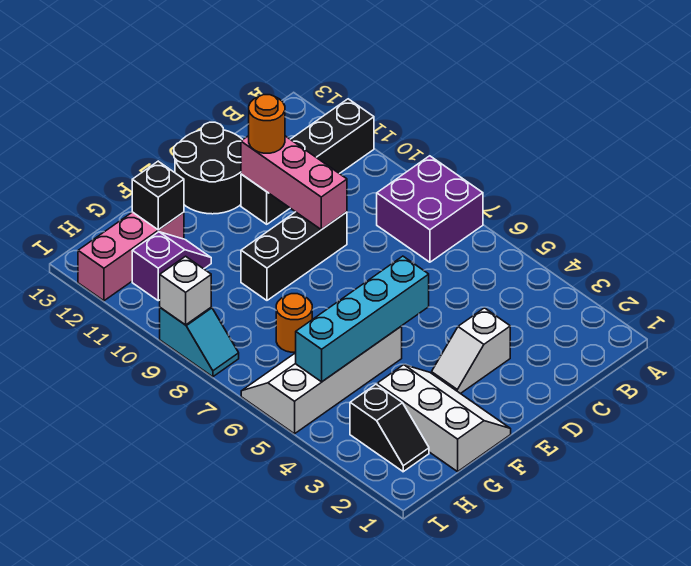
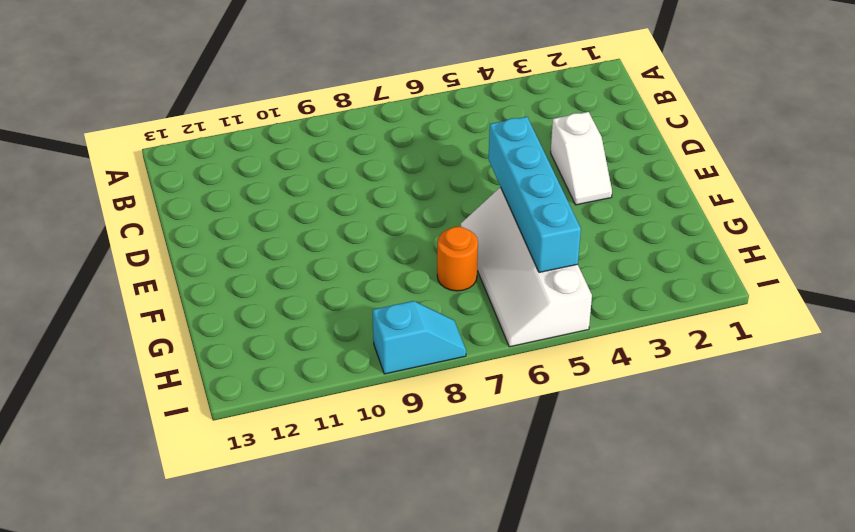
none -> purple brick A7:B8 level 1
none -> black brick A11:D11 level 1
none -> black brick D9:F9 level 1

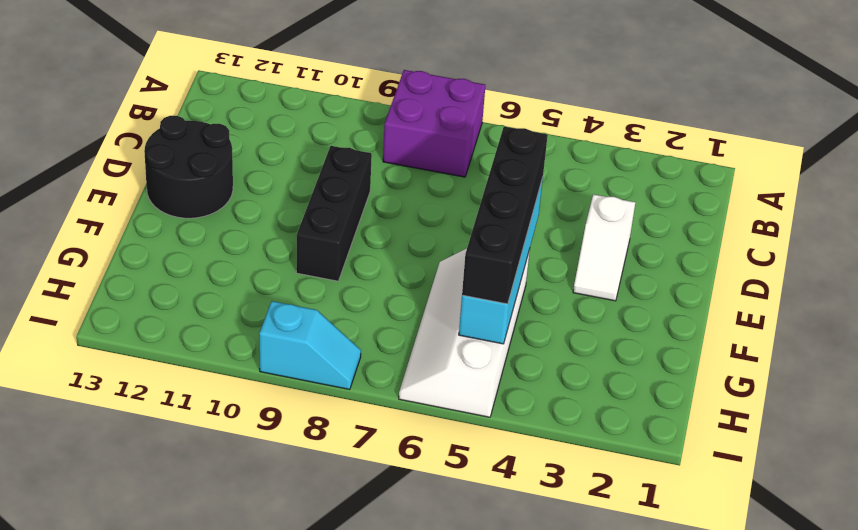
black brick E5:H5 level 3 -> black brick A11:D11 level 1
none -> white slope F1:G3 level 1 top G
none -> orange round brick G7 level 1
none -> purple slope G11:H11 level 1 top H

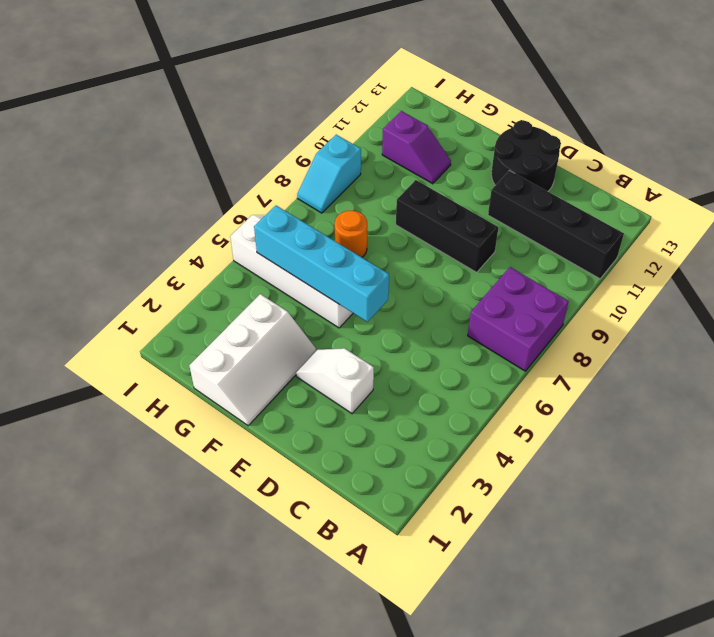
none -> pink brick G12:I12 level 1
none -> black slope H2:H3 level 1 top 3
none -> pink brick D9:D11 level 2

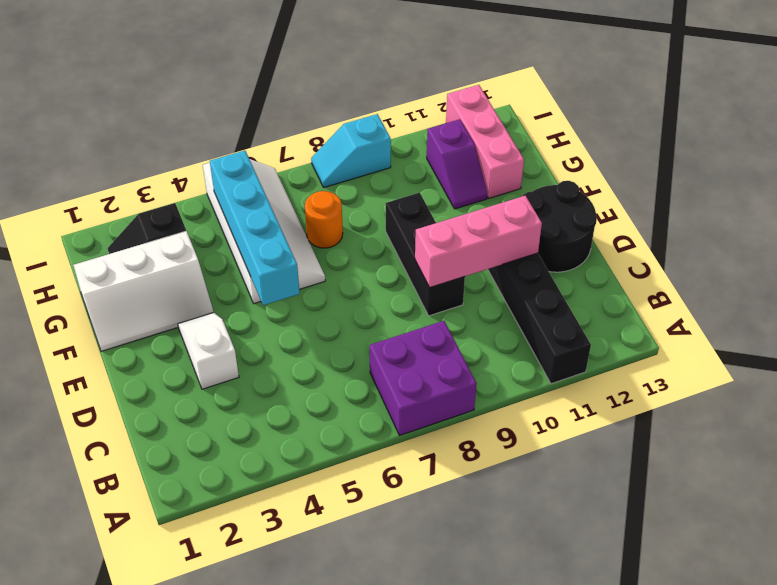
none -> black brick G12 level 2
none -> white brick I9 level 2
none -> orange round brick D11 level 3

